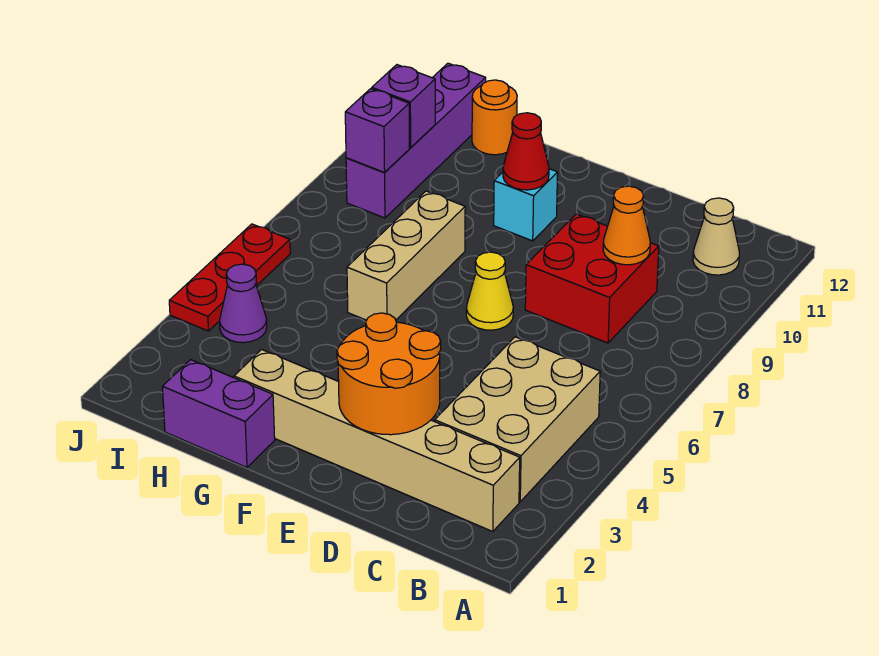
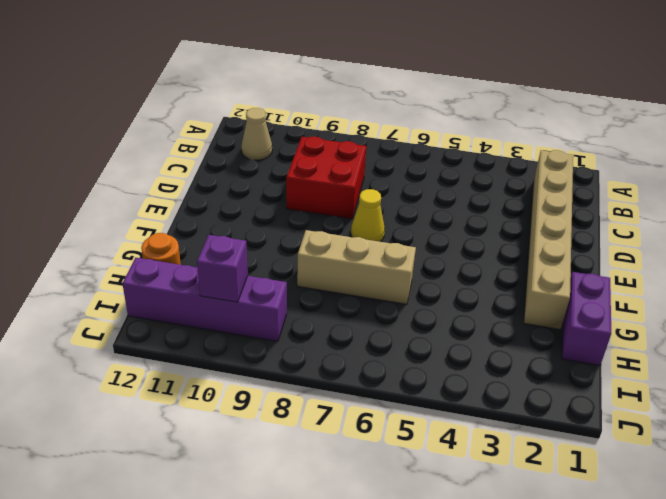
none -> tan brick B3:C5 level 1
none -> cyan brick F10 level 1
none -> purple cone I4 level 1

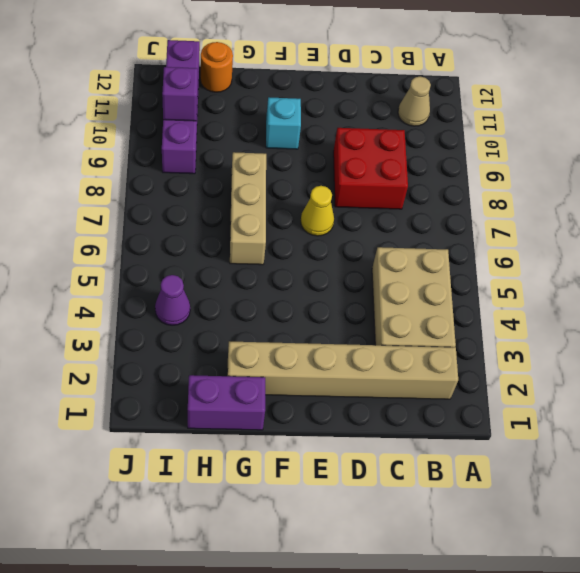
none -> red plate J4:J6 level 1
none -> orange cone C9 level 2
none -> orange round brick D2:E3 level 2

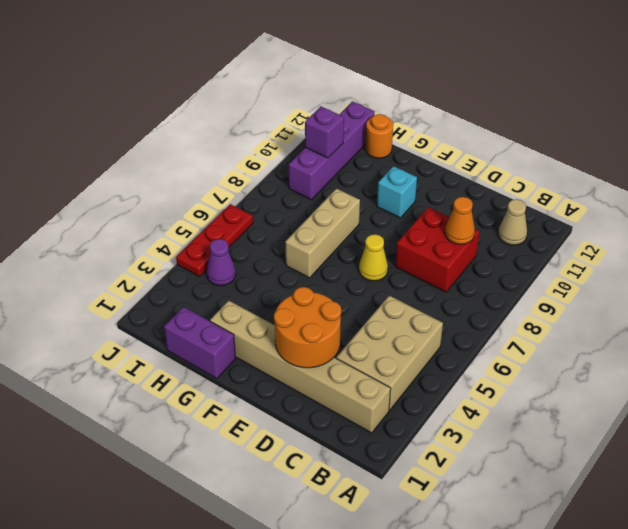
none -> red cone F10 level 2
none -> purple brick I9 level 2

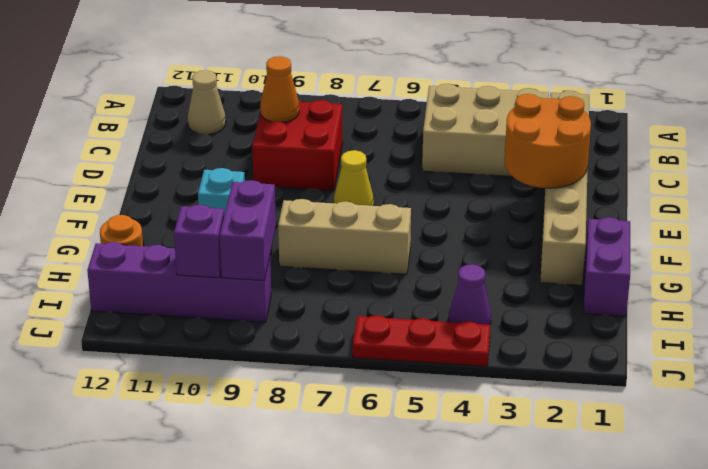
purple brick H9:I9 level 2 -> purple brick I9 level 2
none -> red cone F10 level 2

